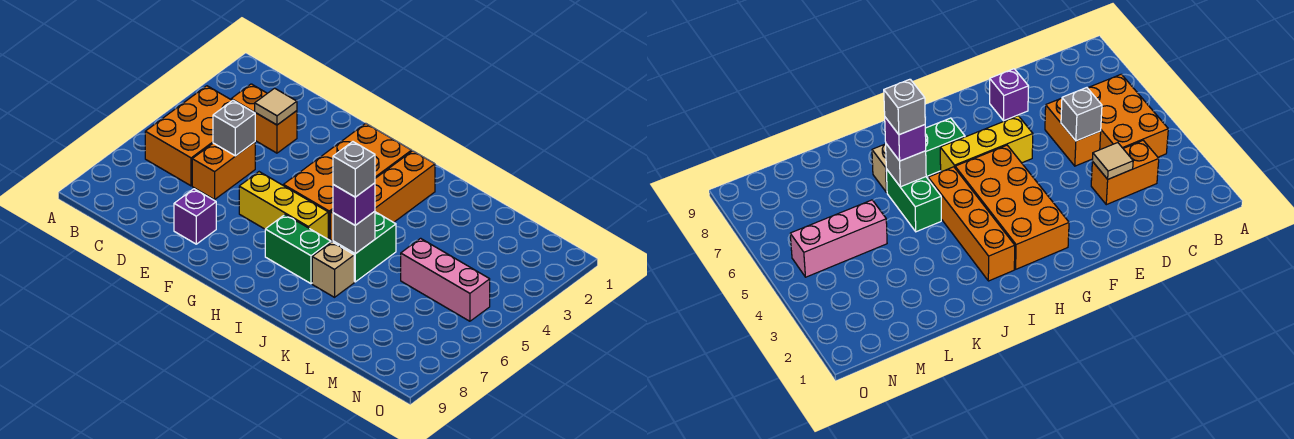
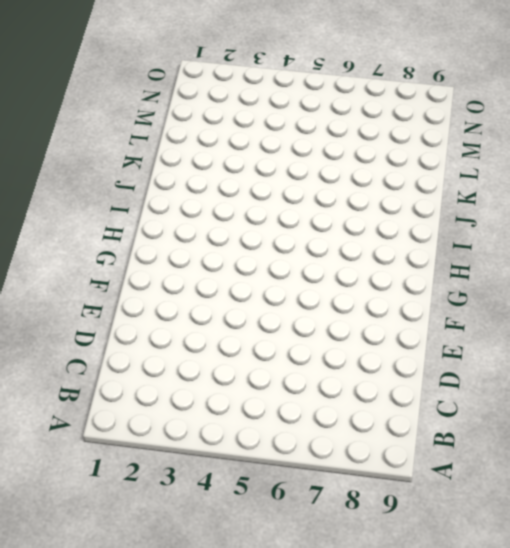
none -> orange brick B4:C6 level 1
none -> orange brick C3:D3 level 1
none -> orange brick D5:D6 level 1

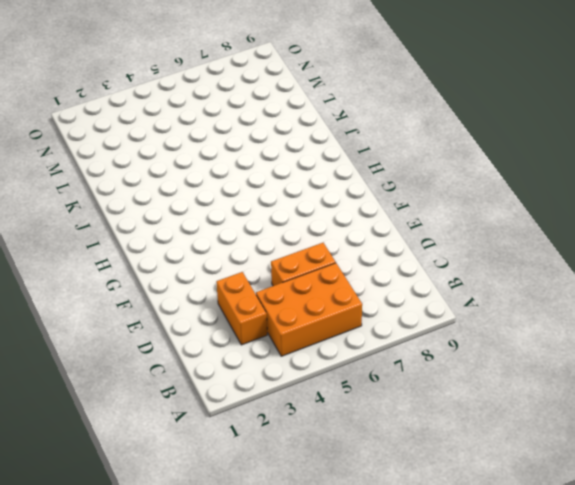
none -> purple brick E8 level 1
none -> yellow brick F6:H6 level 1
none -> orange brick G2:H5 level 1

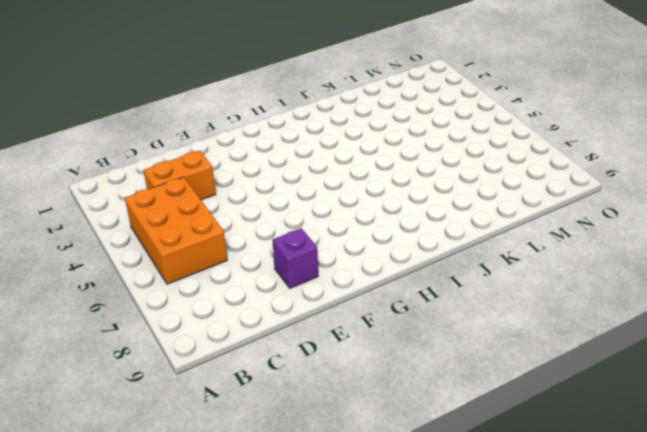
none -> orange brick D5:D6 level 1
none -> yellow brick F6:H6 level 1
none -> orange brick G2:H5 level 1

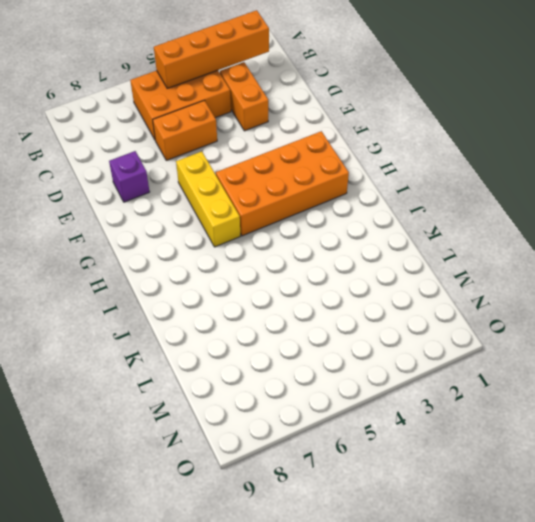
orange brick B2:B5 level 2 -> orange brick I2:I5 level 1
none -> green brick H7:I7 level 1
none -> green brick J5:J6 level 1
none -> tan brick J7 level 1

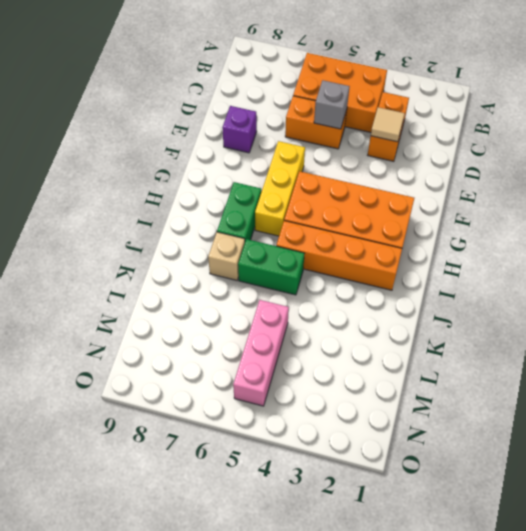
none -> grey brick J6 level 2
none -> purple brick J6 level 3
none -> grey brick J6 level 4

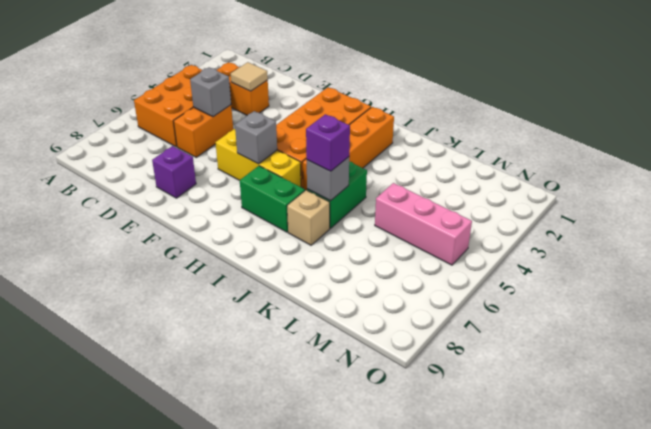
grey brick G6 level 2 -> grey brick J6 level 4

